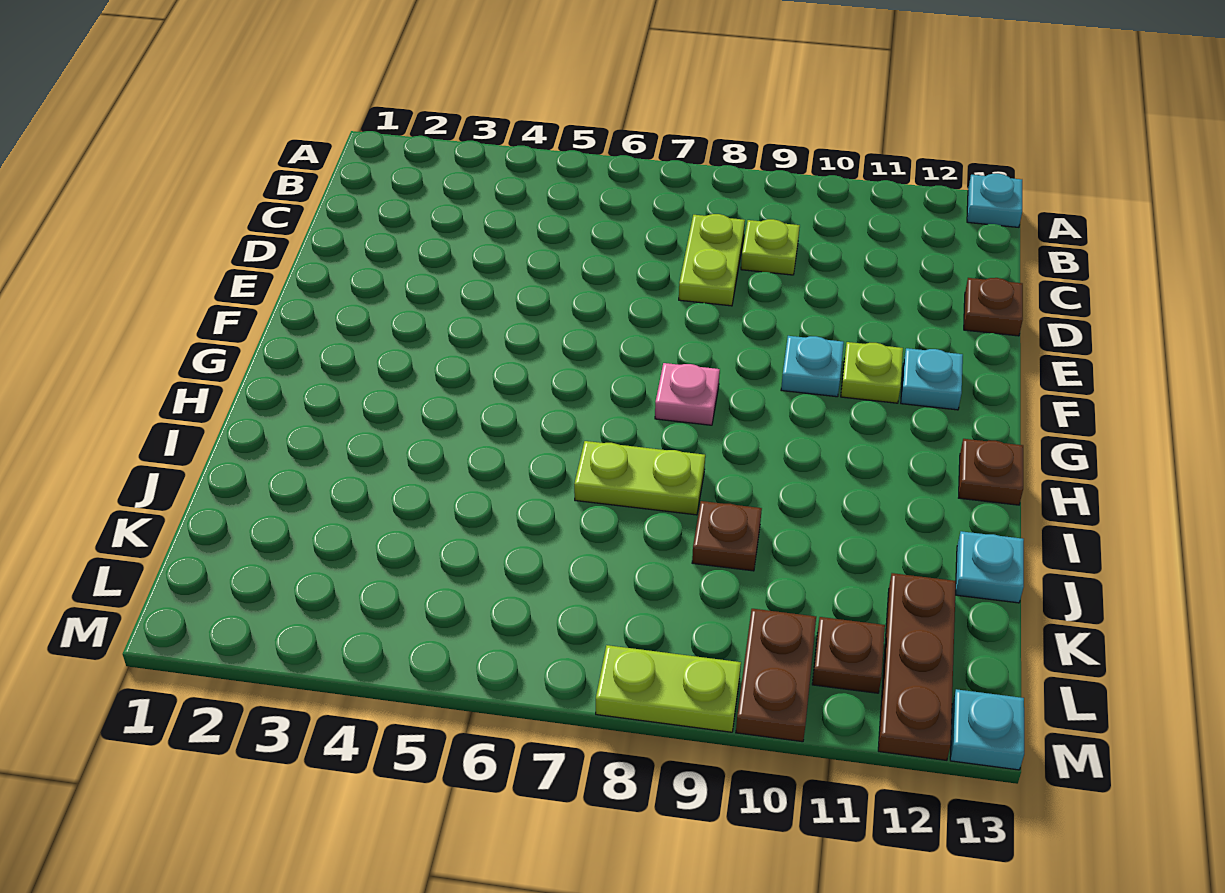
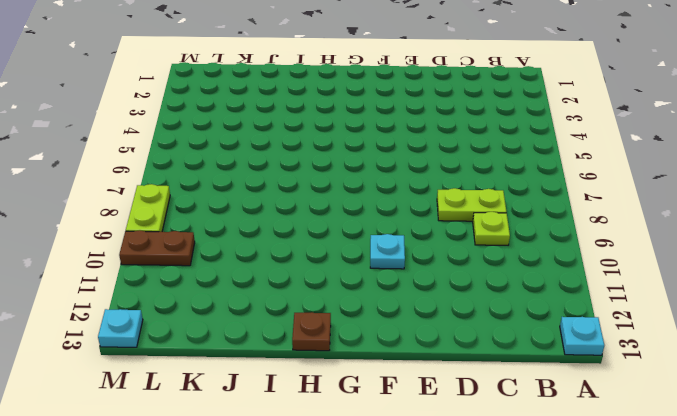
none -> brown plate D13 level 1
none -> lime plate F11 level 1
none -> cyan plate F12 level 1

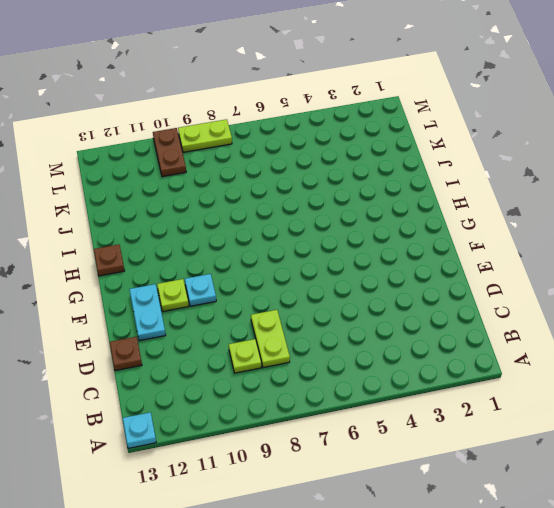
cyan plate E12:F12 level 1 -> cyan plate F12 level 1
none -> pink plate G8 level 1
none -> lime plate I7:I8 level 1
none -> brown plate J9 level 1

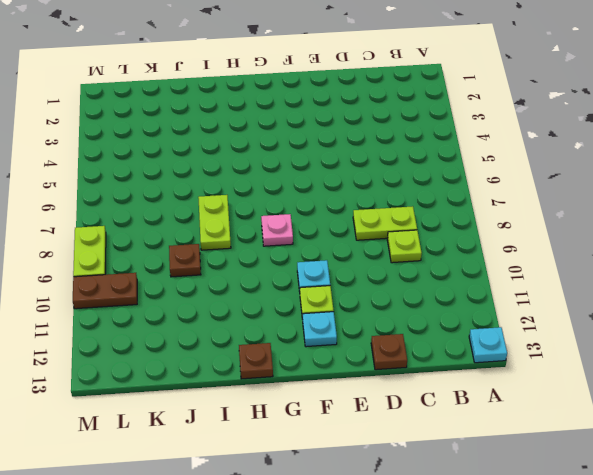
none -> cyan plate J13 level 1
none -> brown plate K12:M12 level 1
none -> brown plate L11 level 1

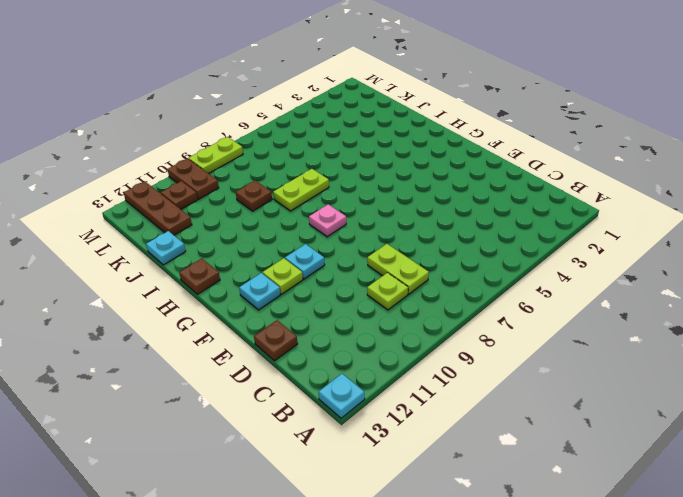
none -> cyan plate M13 level 1

